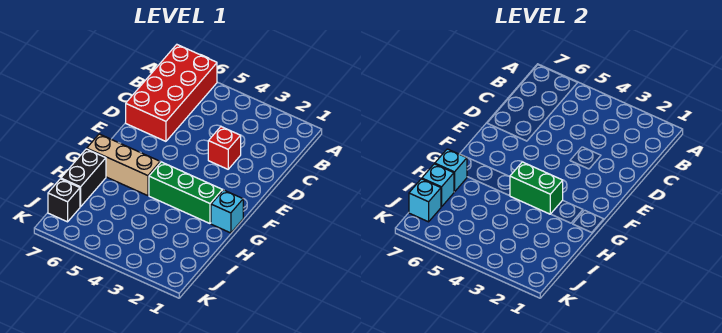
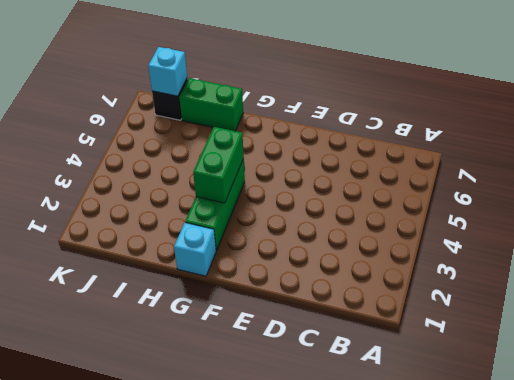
green brick H7:I7 level 1 -> black brick H7:I7 level 1
none -> red brick A6:D7 level 1
none -> red brick D3 level 1

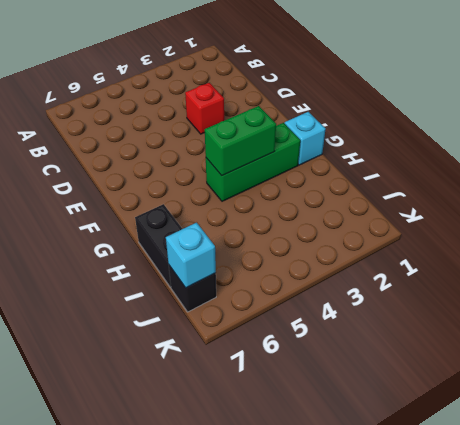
none -> red brick A6:D7 level 1
none -> tan brick G5:G7 level 1

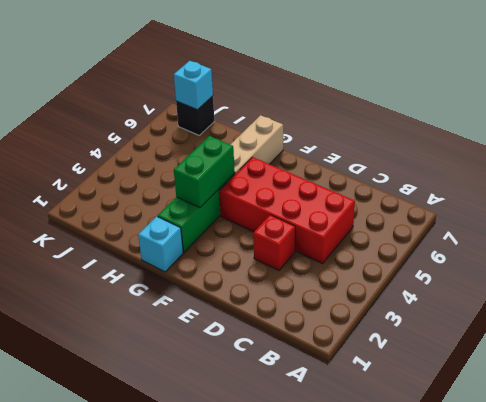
red brick C4:F5 level 1 -> red brick A6:D7 level 1
none -> black brick H7:I7 level 1
none -> cyan brick H7 level 2

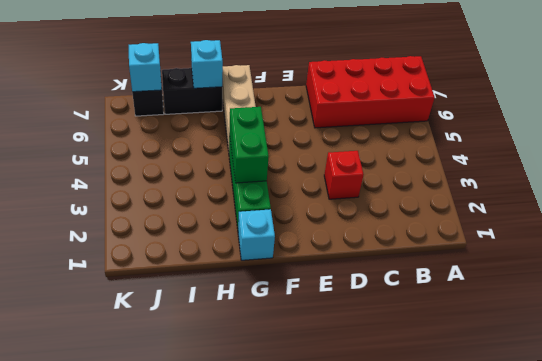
none -> cyan brick I7 level 2

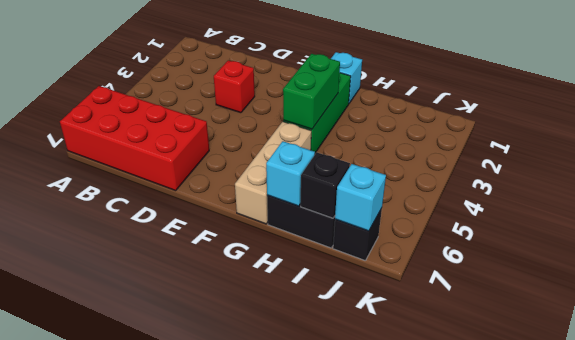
black brick I7 level 2 -> cyan brick I7 level 2

